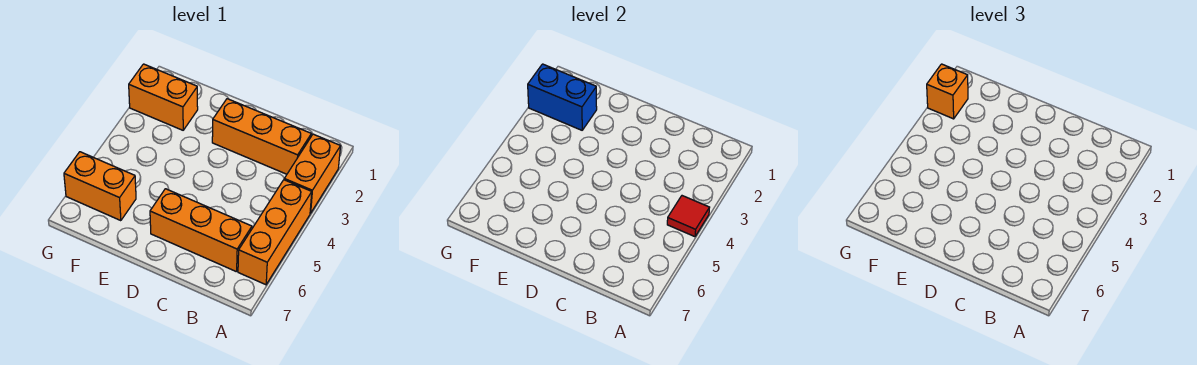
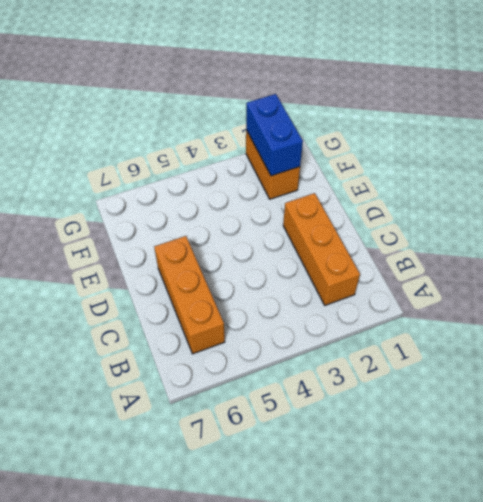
none -> orange brick A2:A3 level 1
none -> orange brick A4:A6 level 1

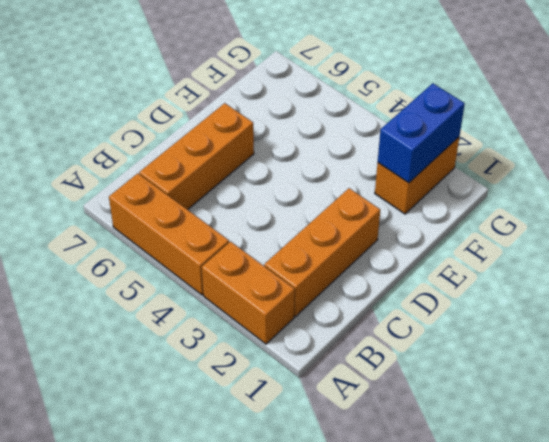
none -> orange brick F6:G6 level 1
none -> red tile A4 level 2

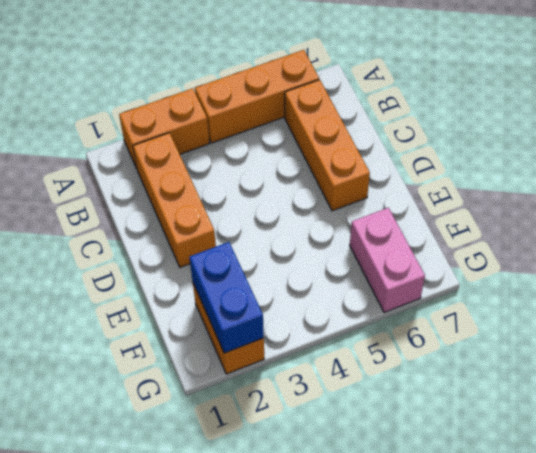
pink brick F6:G6 level 1 -> orange brick F6:G6 level 1
none -> red tile A4 level 2
none -> orange brick G2 level 3

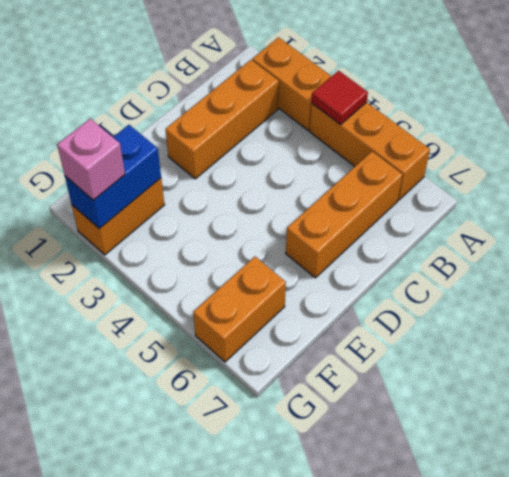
pink brick G2 level 3 -> orange brick G2 level 3

